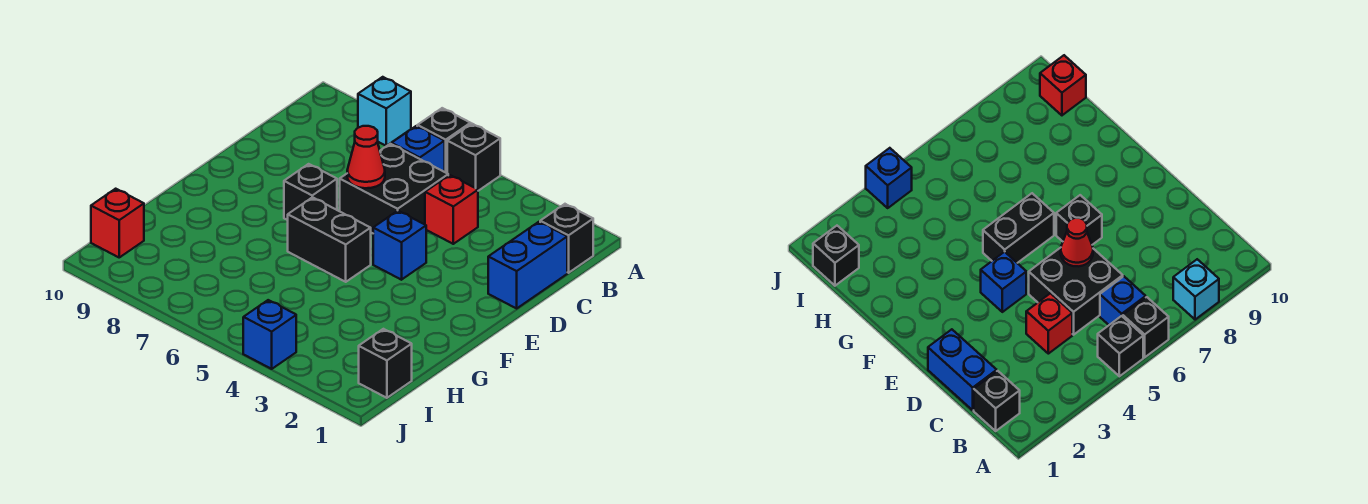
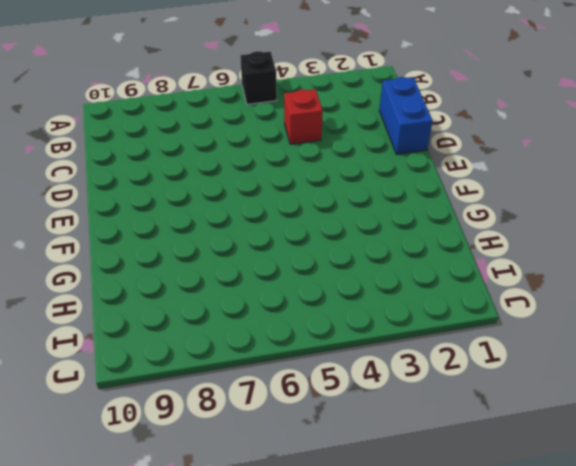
none -> black brick A6 level 1
none -> cyan brick A8 level 1
none -> black brick B1 level 1

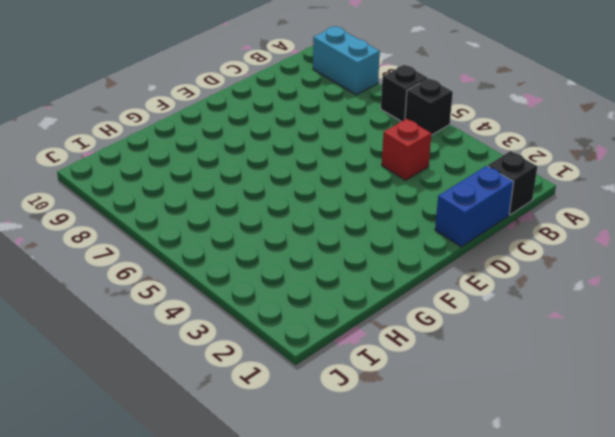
cyan brick A8:A9 level 1 -> cyan brick A8 level 1
none -> blue brick B6 level 1
none -> black brick C5:D6 level 1
none -> blue brick E4 level 1

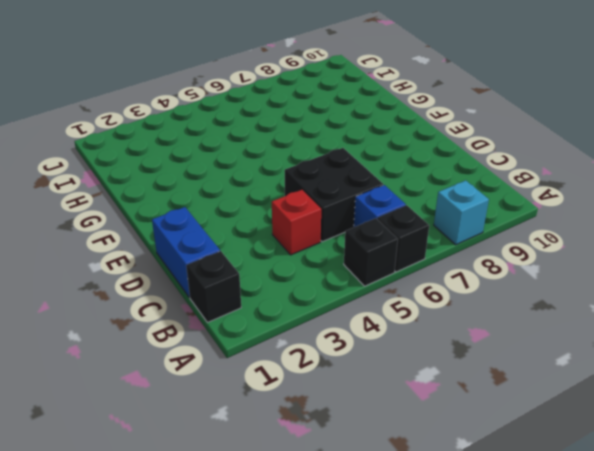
none -> blue brick E4 level 1
none -> black brick E7 level 1
none -> black brick F5:F6 level 1

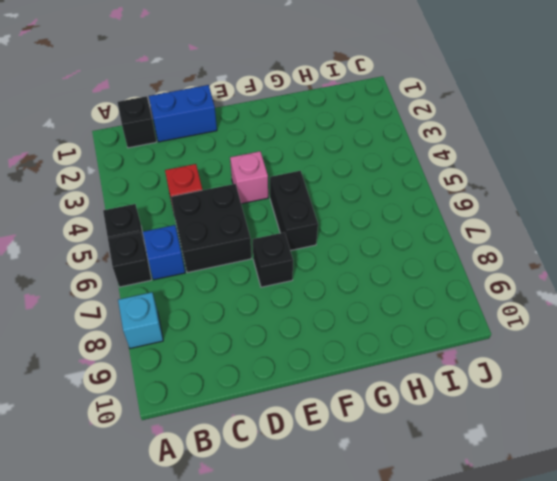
pink brick E4 level 1 -> blue brick E4 level 1
none -> black brick I1 level 1
none -> red brick I10 level 1
none -> blue brick J4 level 1

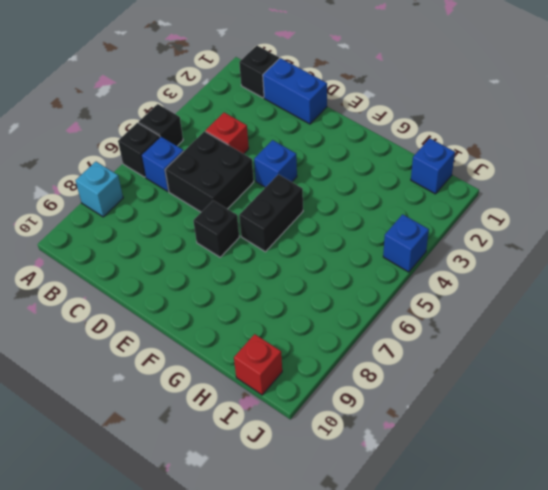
blue brick I1 level 1 -> black brick I1 level 1
none -> red cone D6 level 2

